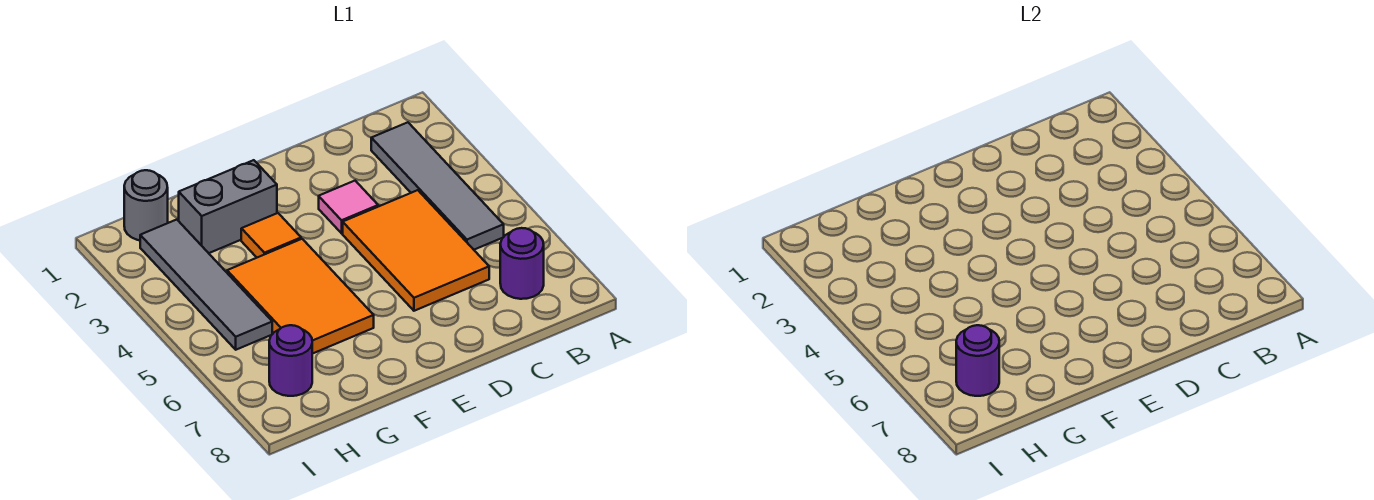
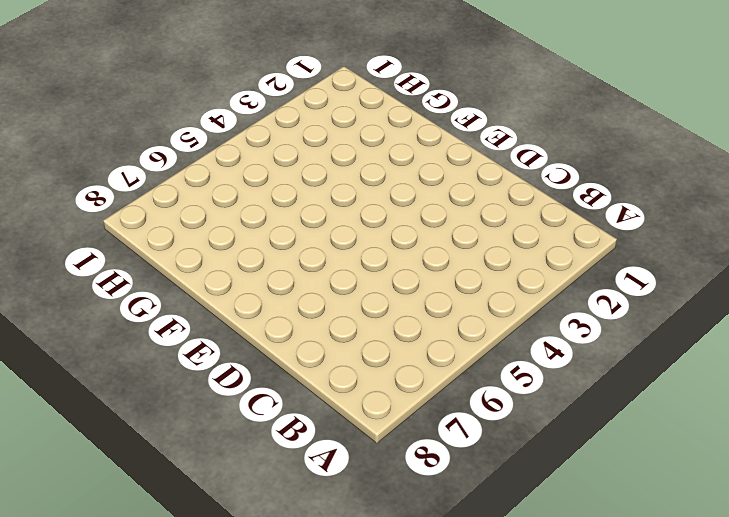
none -> grey tile B2:B5 level 1
none -> purple round brick B7 level 1

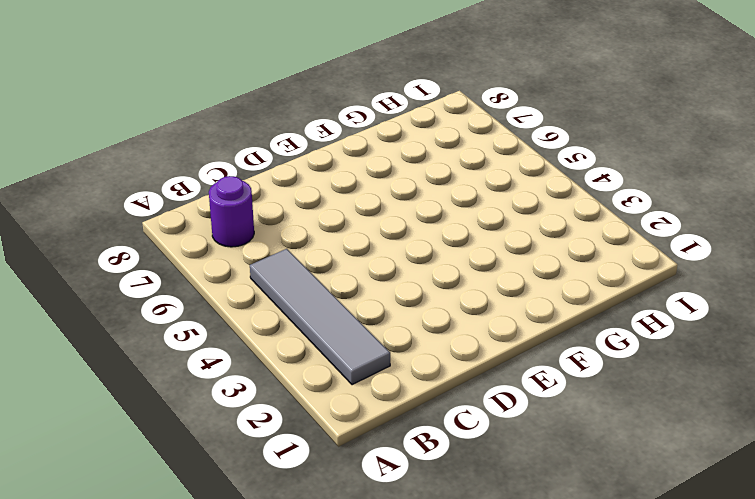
none -> orange tile C4:D6 level 1
none -> pink tile D3 level 1

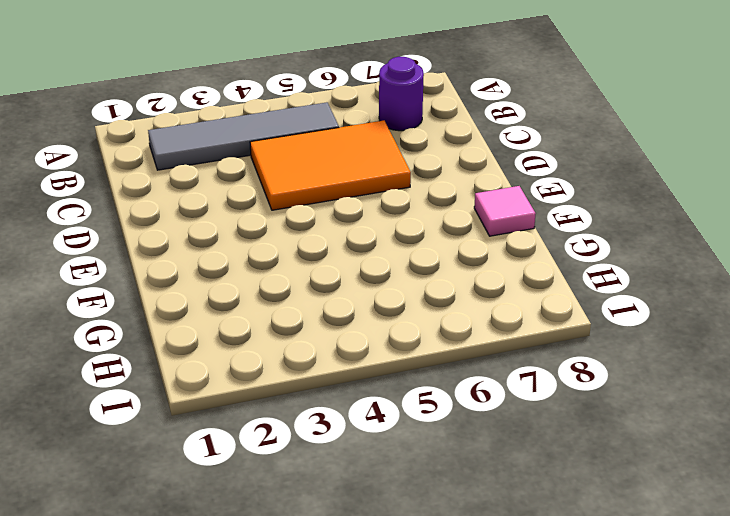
pink tile F8 level 1 -> pink tile D3 level 1
none -> grey brick F2:G2 level 1
none -> orange tile F3 level 1

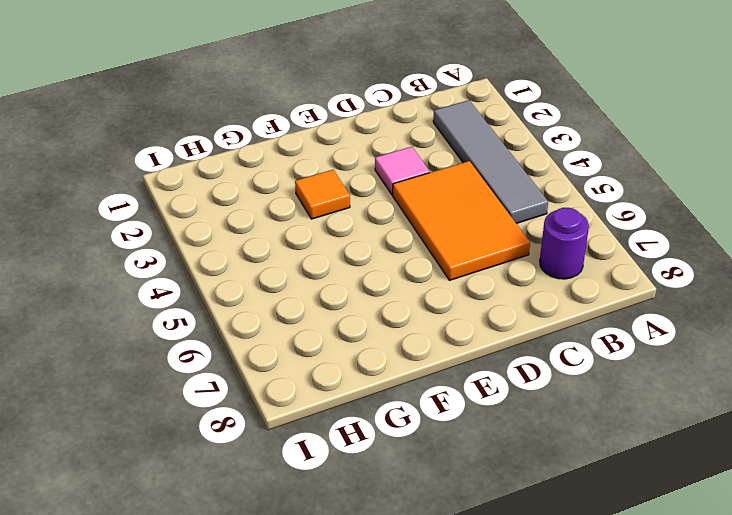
none -> grey brick F2:G2 level 1
none -> orange tile F4:G6 level 1

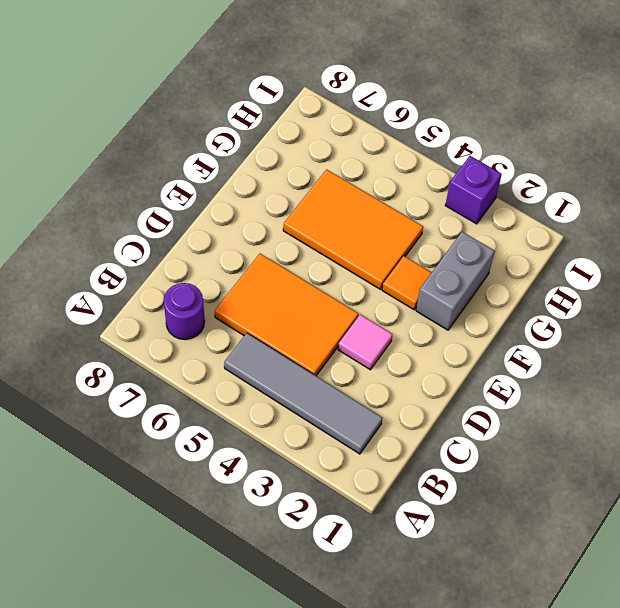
purple brick I3 level 1 -> none
none -> grey round brick H1 level 1
none -> grey tile H2:H5 level 1

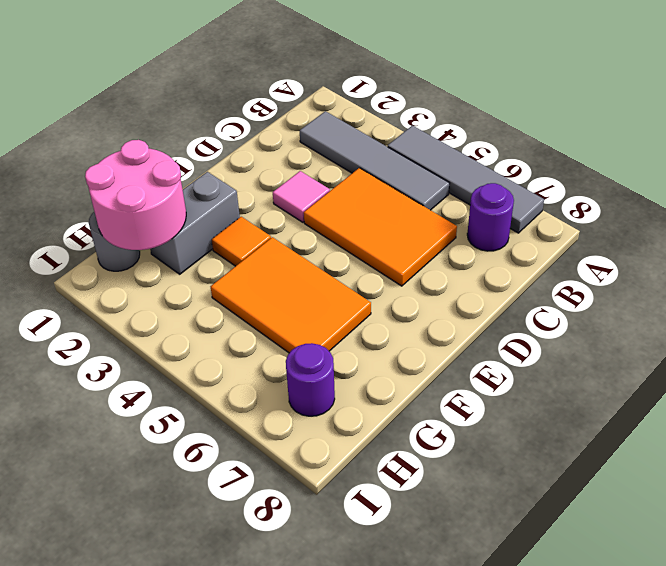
grey tile A4:A7 level 1 -> grey tile H2:H5 level 1
pink round brick G1:H2 level 2 -> none
none -> purple round brick H7 level 2

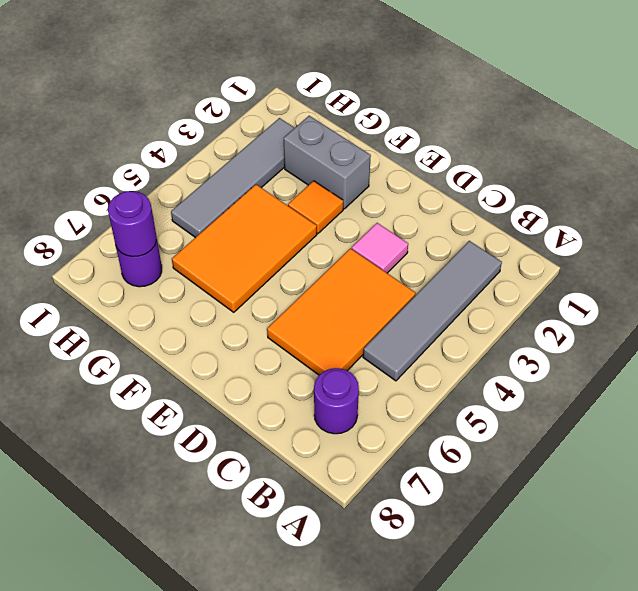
none -> grey round brick H1 level 1

